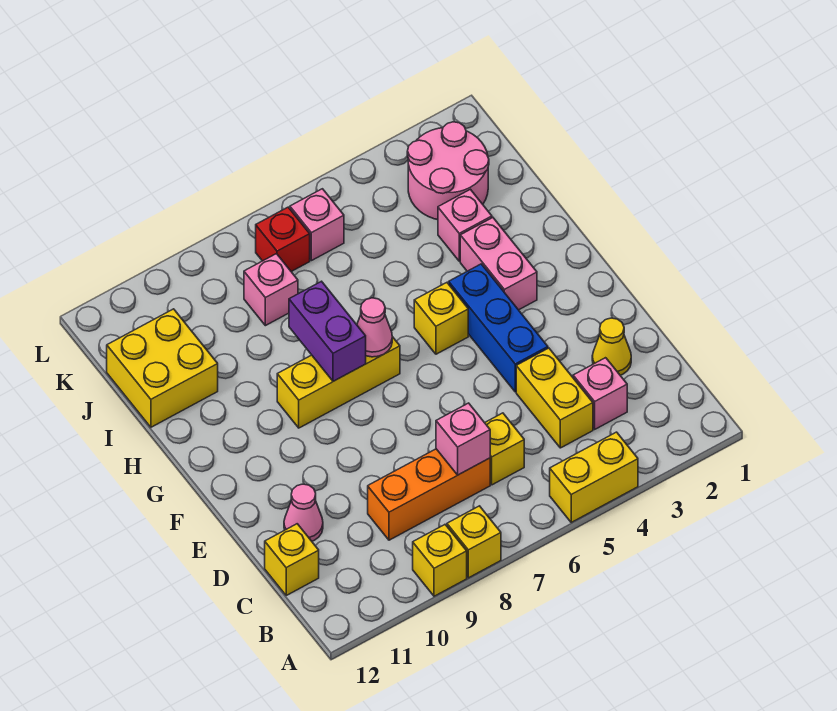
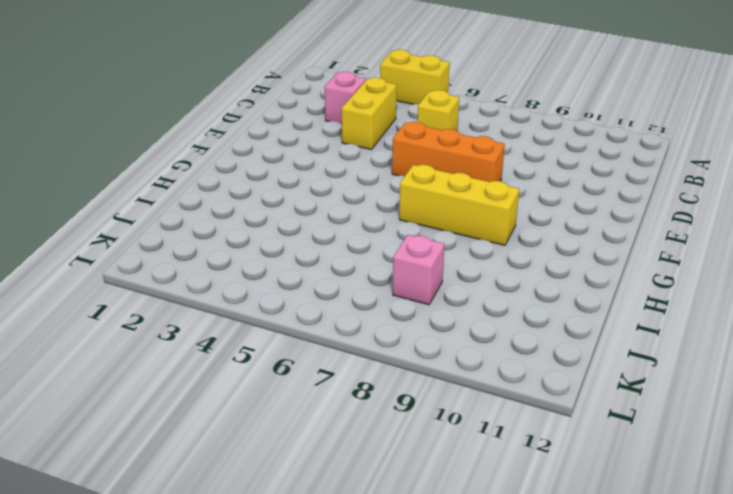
orange brick E6:E8 level 1 -> orange brick C7:C9 level 1
none -> yellow brick A8 level 1
none -> yellow brick A9 level 1
none -> yellow brick C12 level 1

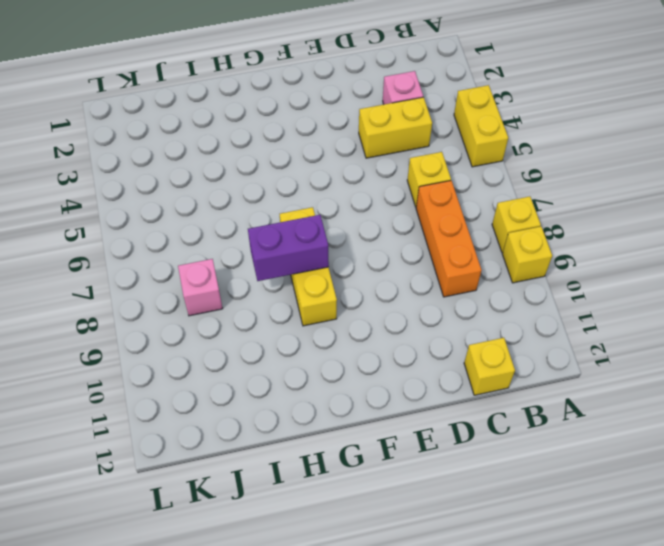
none -> yellow cone D2 level 1
none -> pink cone D11 level 1
none -> blue brick E4:G4 level 1

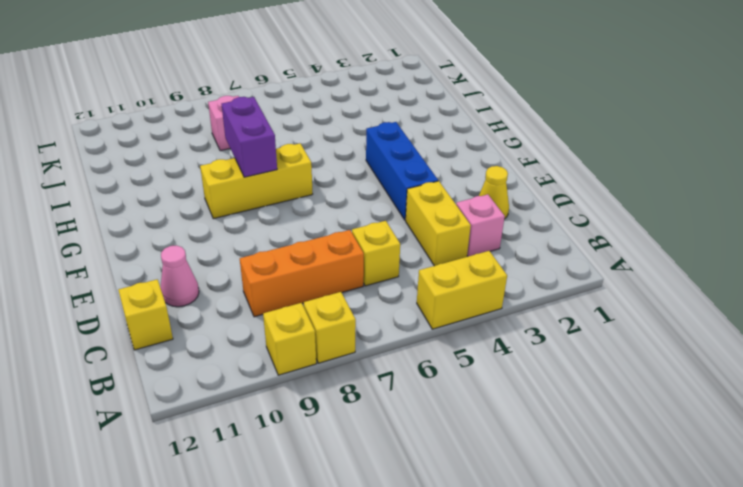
none -> pink brick G3:H3 level 1
none -> yellow brick G5 level 1
none -> pink brick I3 level 1

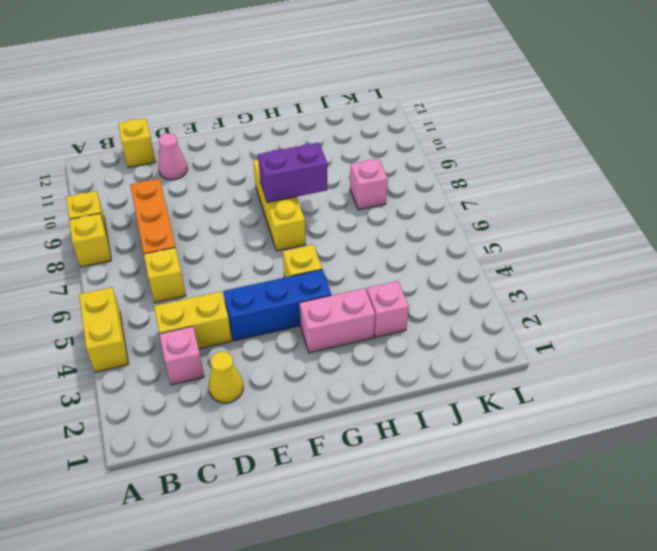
none -> yellow brick I11:J12 level 1
none -> pink round brick J2:K3 level 1
none -> pink brick K6 level 1

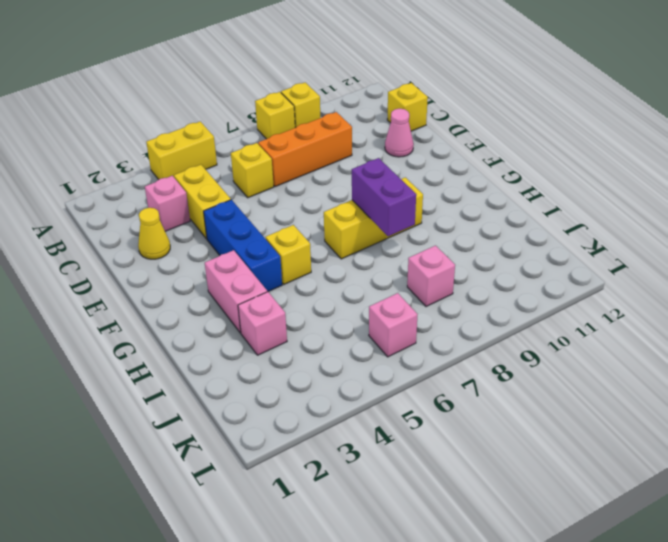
none -> yellow brick I11:J12 level 1
none -> pink round brick J2:K3 level 1
none -> red brick K7 level 1

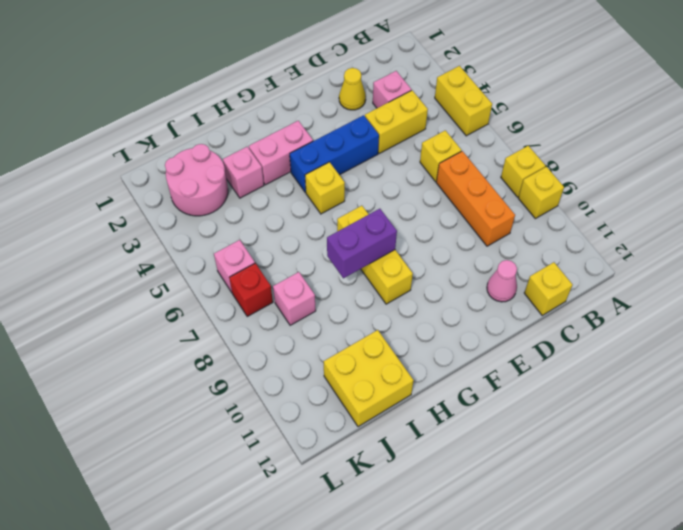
none -> pink brick C7 level 2
none -> pink cone G7 level 2

